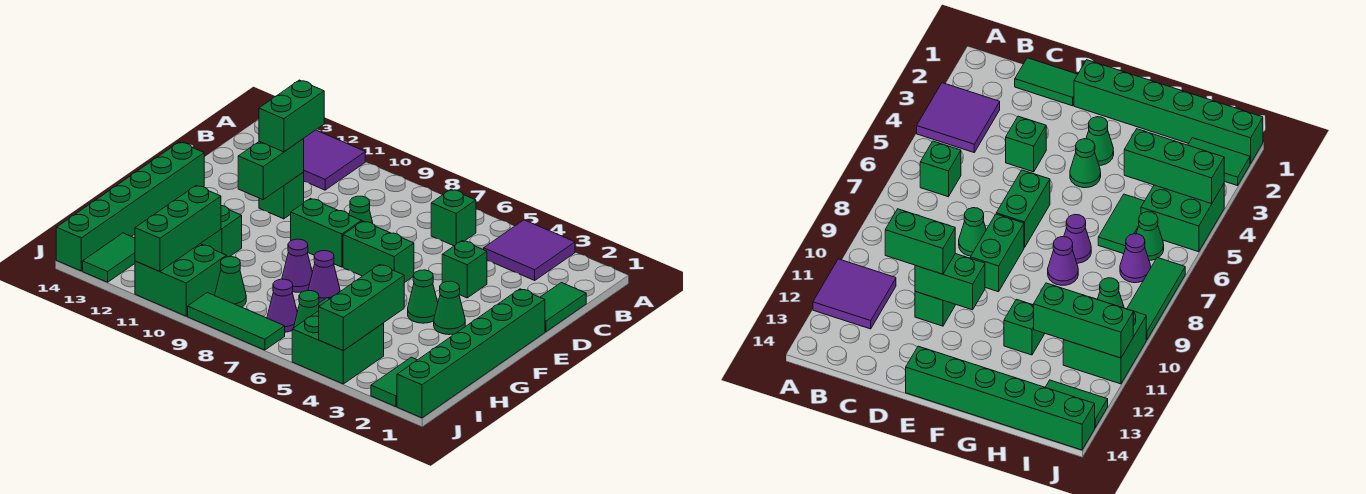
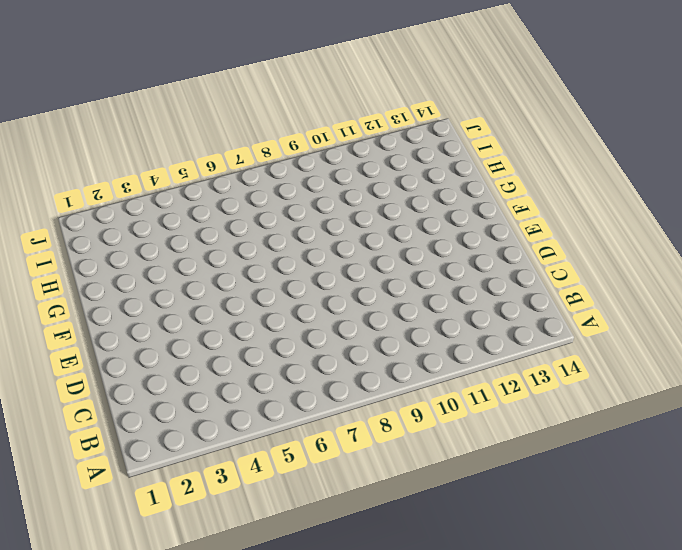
none -> purple tile A3:B4 level 1
none -> purple tile A11:B12 level 1
none -> green brick B6 level 1

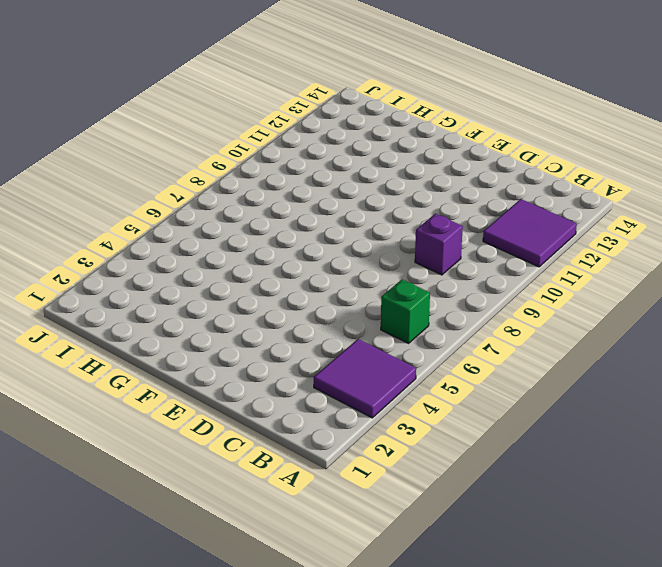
purple brick C9 level 1 -> none
none -> green tile C1:D1 level 1
none -> green brick D4 level 1
none -> green cone D8 level 1

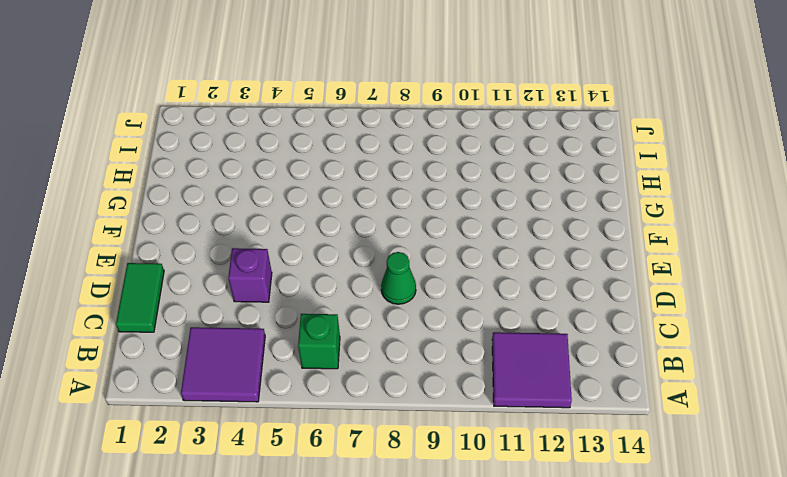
purple brick D4 level 1 -> green brick D4 level 1
none -> green brick D11 level 1
none -> green brick E1:J1 level 1
none -> green brick E6:E7 level 1

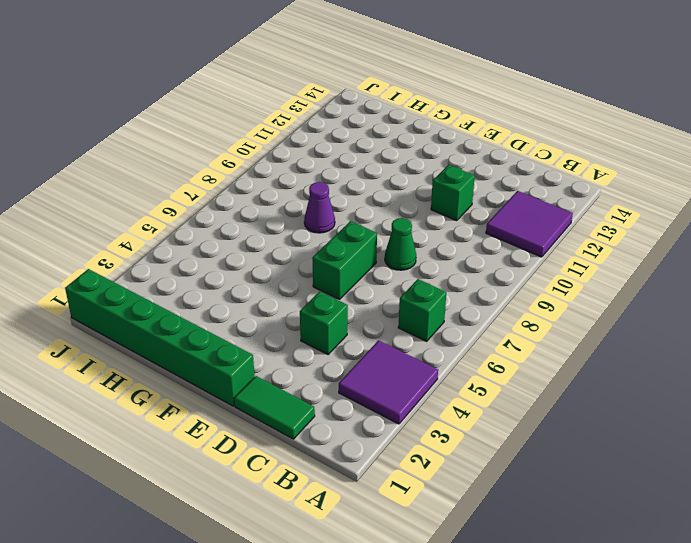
none -> green brick E8:E9 level 1
none -> green brick E14:J14 level 1
none -> green cone F3 level 1

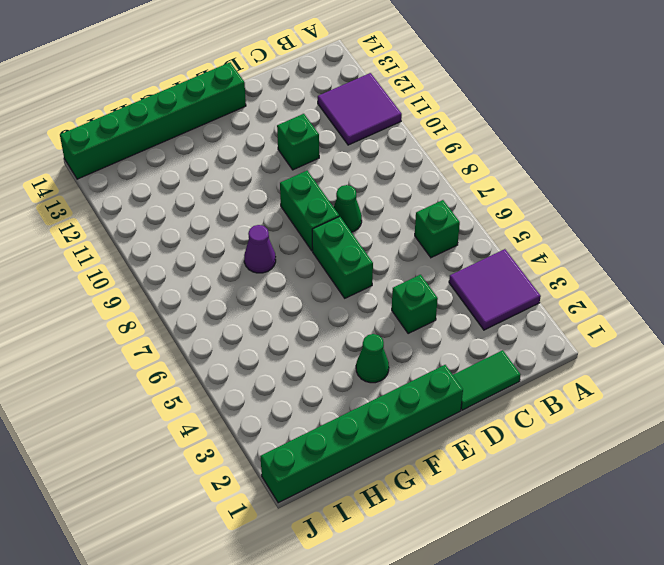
none -> green cone F4 level 1
none -> purple cone G7 level 1
none -> green brick G11 level 1

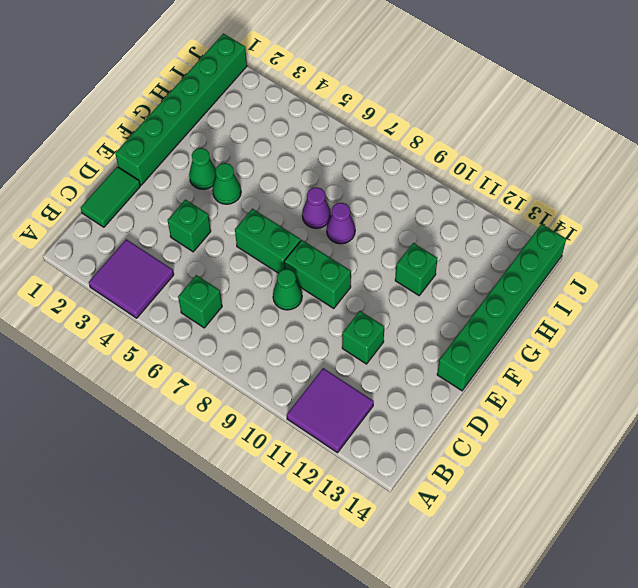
none -> green tile H5:H6 level 1
none -> green tile I2:J2 level 1
none -> green brick I4:J5 level 1

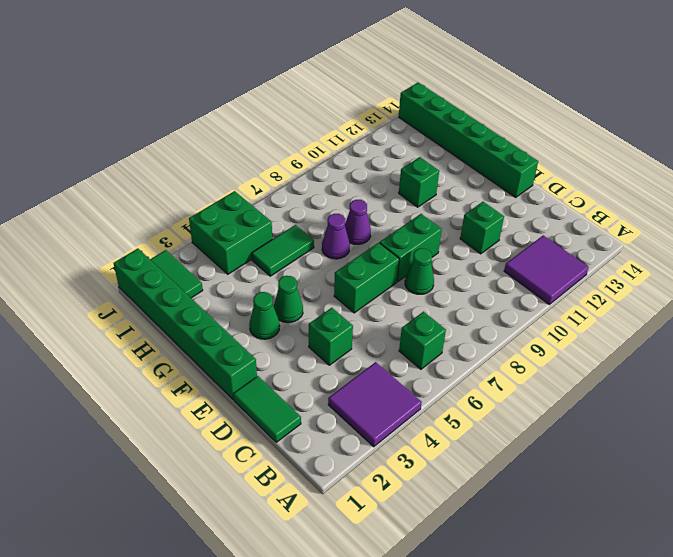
none -> green cone I6 level 1
none -> purple cone I7 level 1
none -> green cone I9 level 1

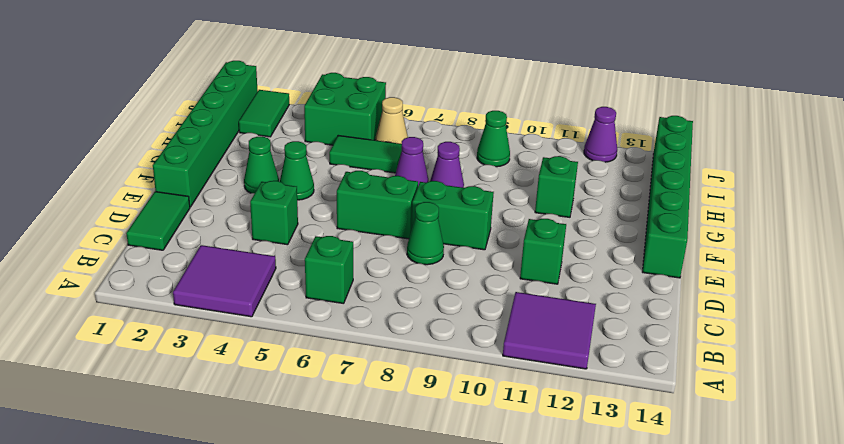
tan cone I6 level 1 -> green cone I6 level 1
purple cone J12 level 1 -> purple cone I7 level 1
none -> green brick I10:J11 level 1
none -> green tile I13:J13 level 1
none -> green tile J7:J9 level 1

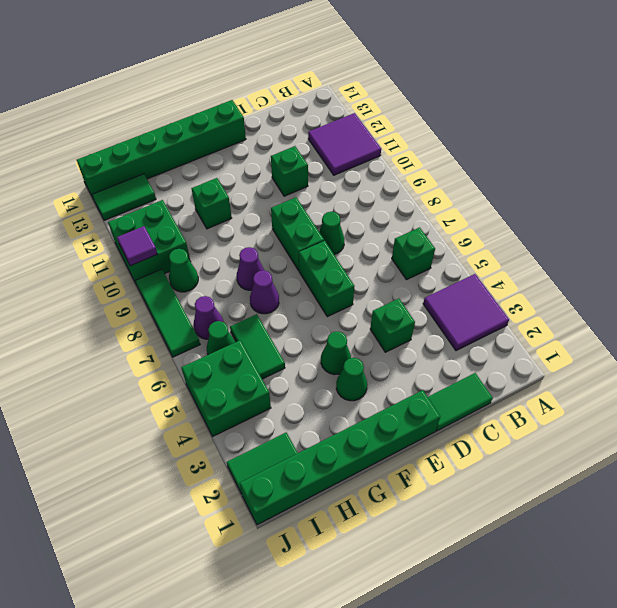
purple tile J10 level 2 -> none
none -> green brick D11:E11 level 2
none -> green brick H4:J4 level 2
none -> green brick H11:J11 level 2

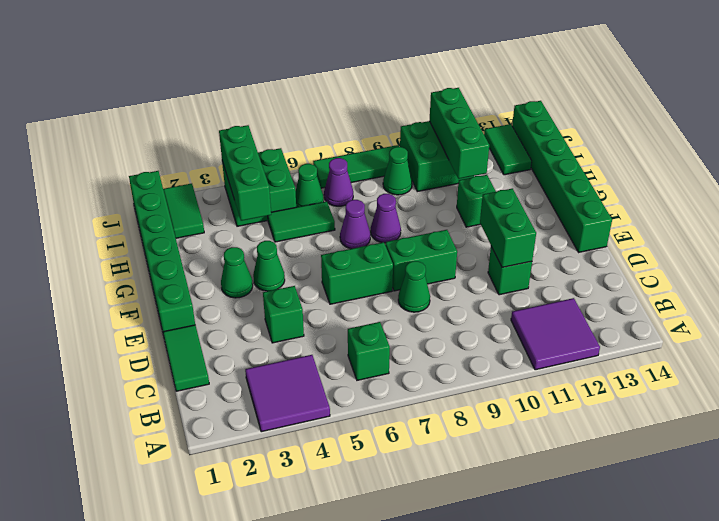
none -> green brick C11:D11 level 3

